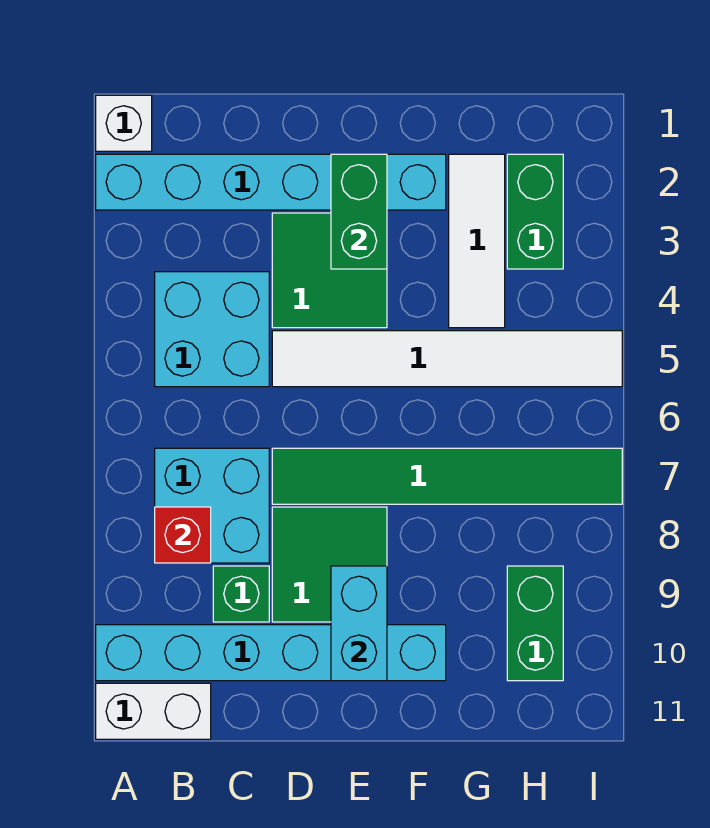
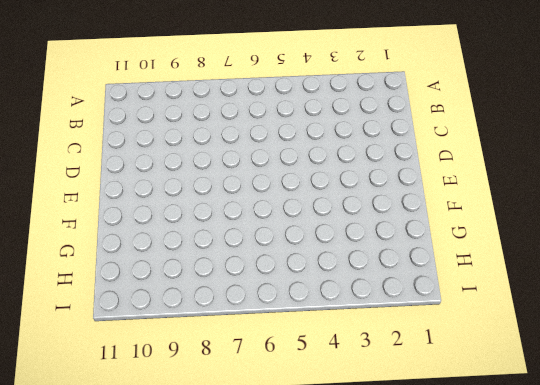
none -> white brick A1 level 1
none -> cyan brick A2:F2 level 1
none -> cyan brick A10:F10 level 1

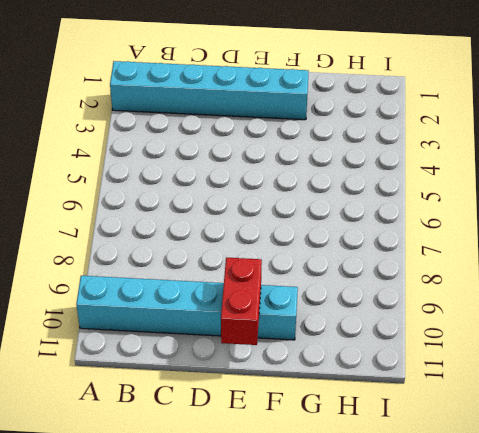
red brick E10:E11 level 2 -> cyan brick E9:E10 level 2
none -> white brick A1 level 1
none -> white brick A11:B11 level 1
none -> cyan brick B4:C5 level 1

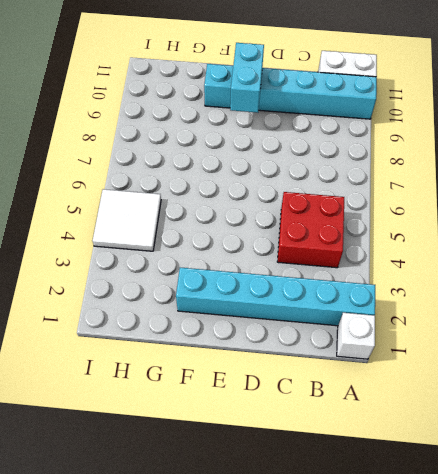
red brick B4:C5 level 1 -> cyan brick B4:C5 level 1
white tile H4:I5 level 1 -> white tile D5:I5 level 1
none -> cyan brick B7:C8 level 1
none -> green brick C9 level 1
none -> green tile D3:E4 level 1

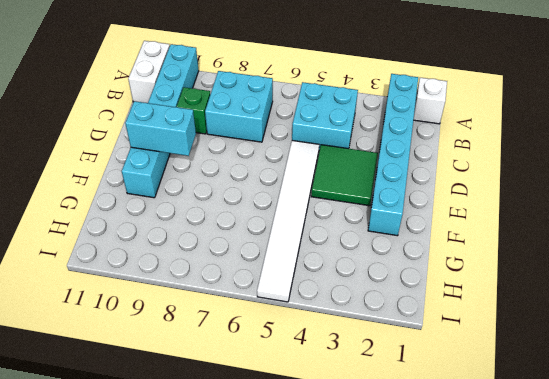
none -> green tile D7:I7 level 1
none -> green tile D8:E9 level 1
none -> white tile G2:G4 level 1

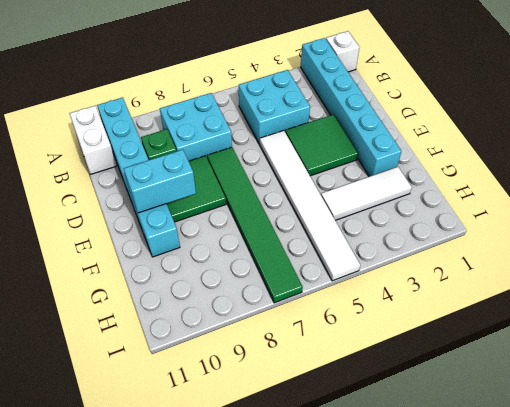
none -> green brick H2:H3 level 1
none -> green brick H9:H10 level 1
none -> red brick B8 level 2

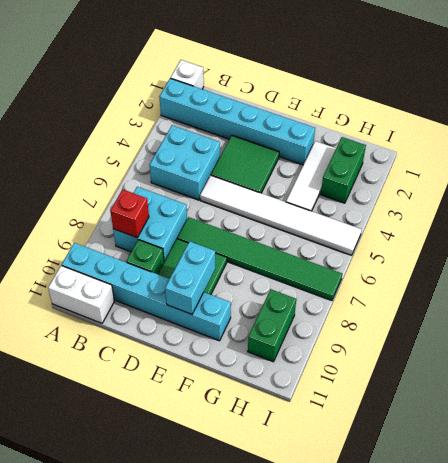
none -> green brick E2:E3 level 2

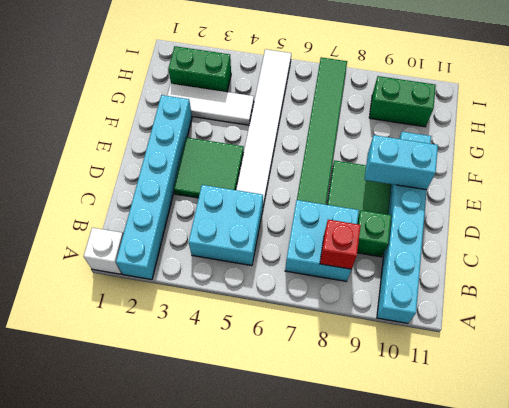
none -> white brick A11:B11 level 1
none -> green brick E2:E3 level 2

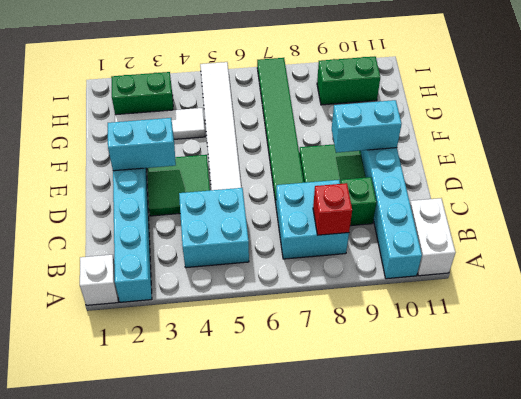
cyan brick E2:E3 level 2 -> green brick E2:E3 level 2

